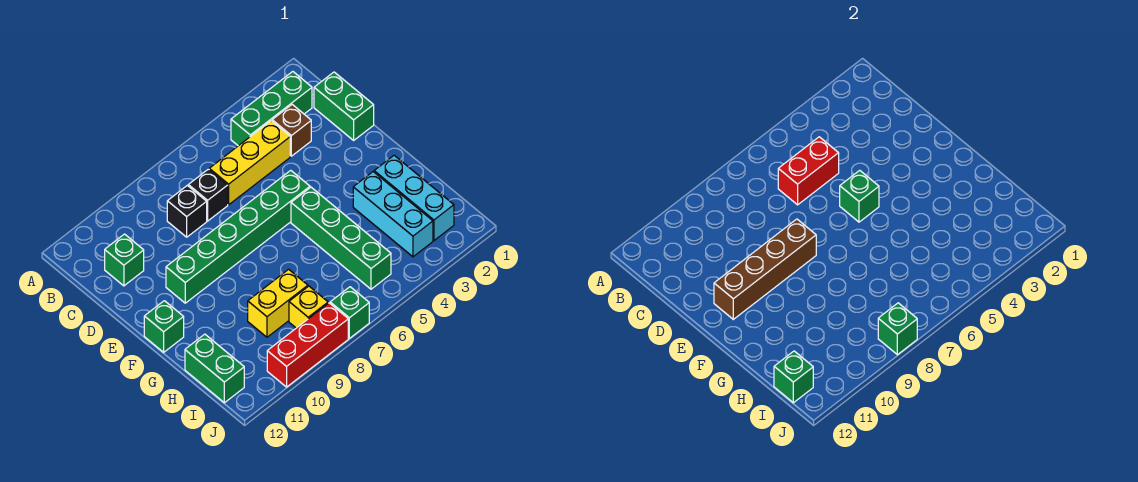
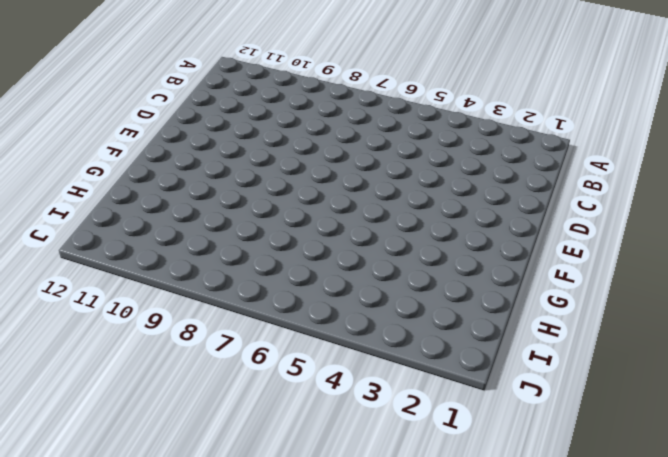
none -> green brick B2:B4 level 1
none -> green brick C1:D1 level 1
none -> brown brick C3 level 1

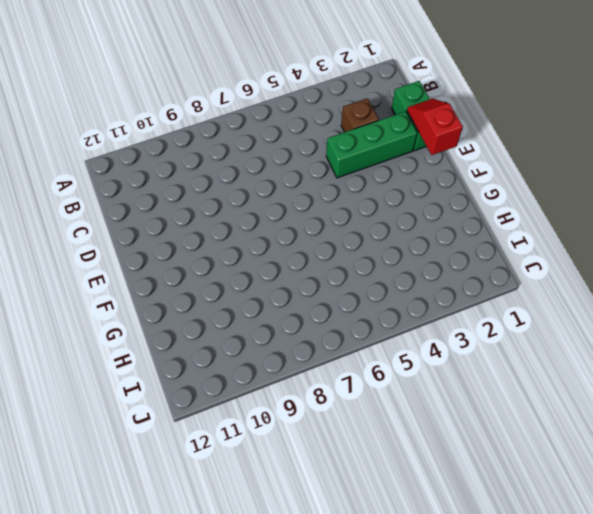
red slope D1:E1 level 2 top E -> none
green brick D2:D4 level 1 -> green brick B2:B4 level 1
none -> yellow brick C4:C6 level 1
none -> black brick C7 level 1
none -> black brick C8 level 1

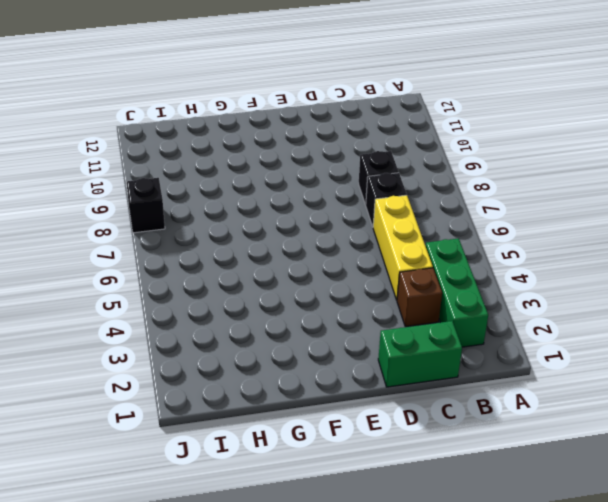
black brick J8 level 1 -> red brick J8:J10 level 1
none -> green brick C11 level 1
none -> green brick E5:E10 level 1
none -> green brick F5:I5 level 1

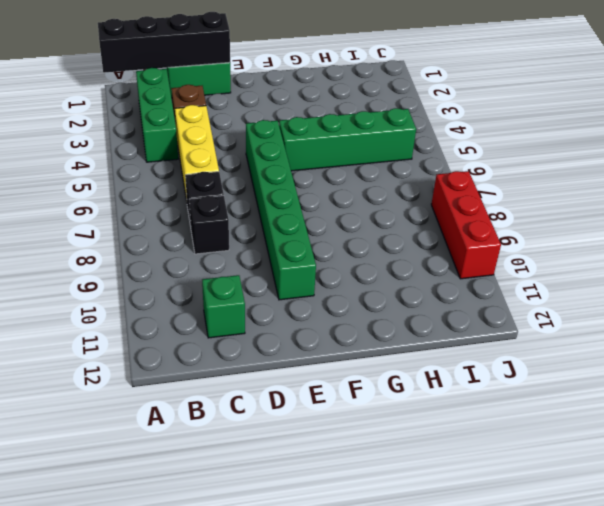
black brick A1:D1 level 2 -> none
none -> green brick F12 level 1
none -> cyan brick G2:I2 level 1
none -> cyan brick G3:I3 level 1

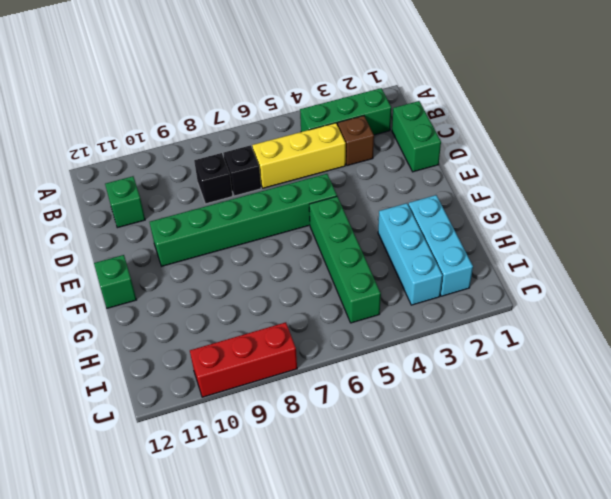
none -> yellow brick H8:H9 level 1
none -> green brick H12:I12 level 1
none -> yellow brick I8 level 1

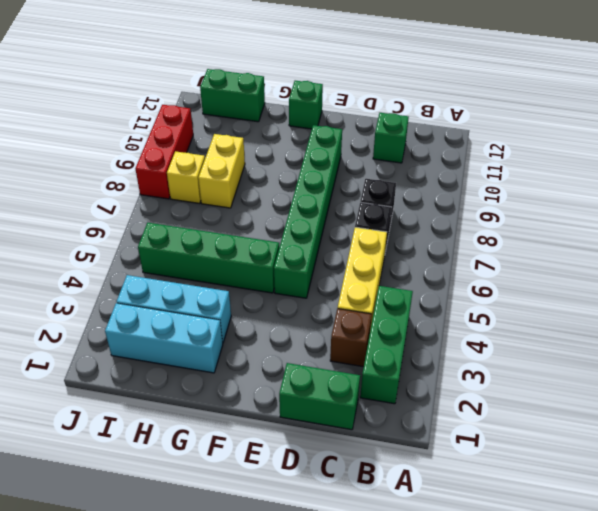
none -> green brick J7 level 1
none -> red brick C5:C6 level 2
none -> green brick E5 level 2

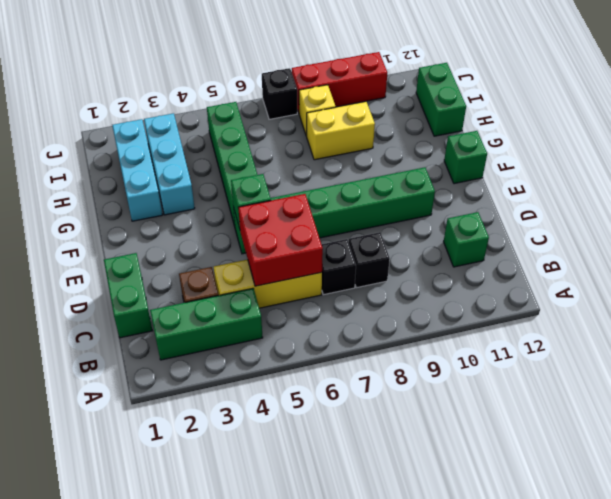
red brick C5:D6 level 2 -> red brick C5:C6 level 2
black brick J7 level 1 -> green brick J7 level 1
none -> brown brick E8:E11 level 2
none -> green brick I12 level 2
none -> green brick J8 level 2

